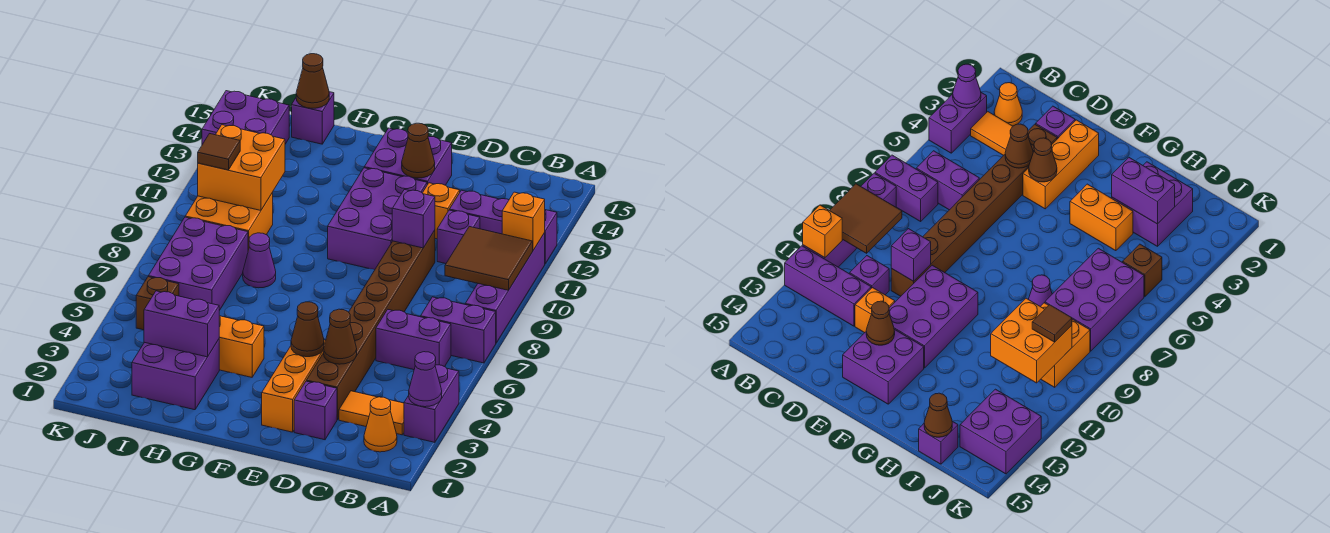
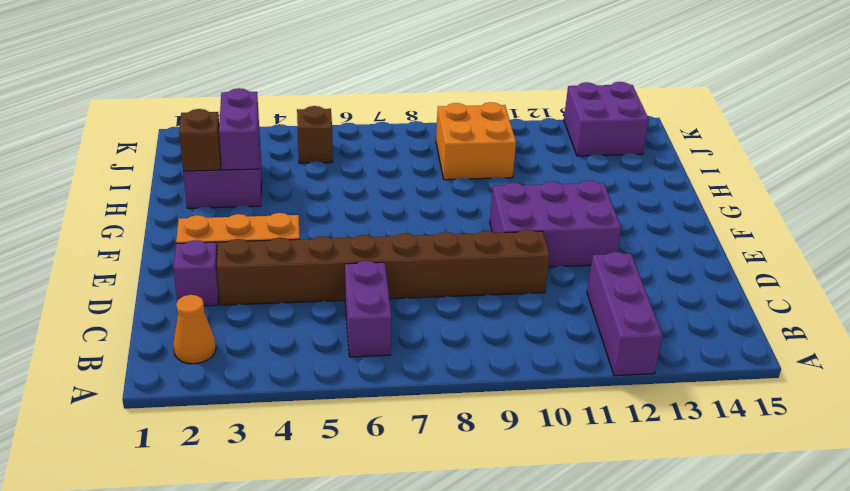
brown brick H2 level 2 -> none
none -> purple brick A3:A4 level 1
none -> purple brick A7:B7 level 1
none -> purple brick A8:A11 level 1
none -> orange tile B3:C3 level 1

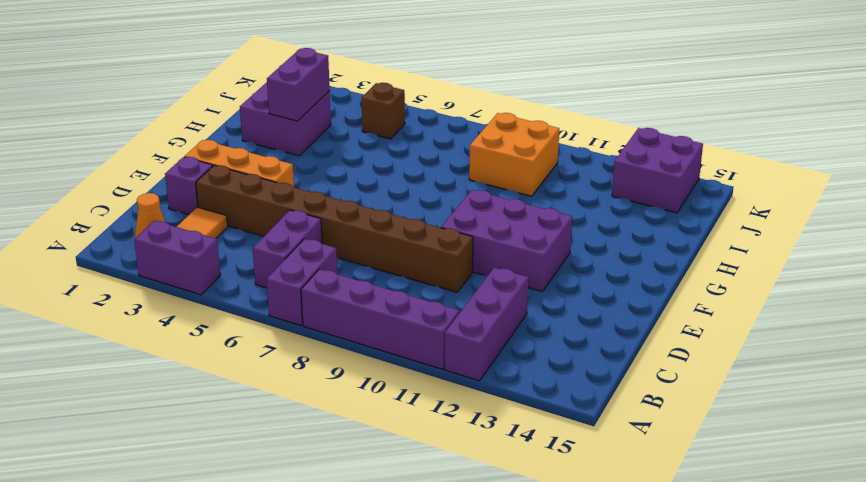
none -> purple brick C11 level 1
none -> orange brick D12 level 1
none -> purple brick E13:F14 level 1
none -> orange brick G4:H4 level 1

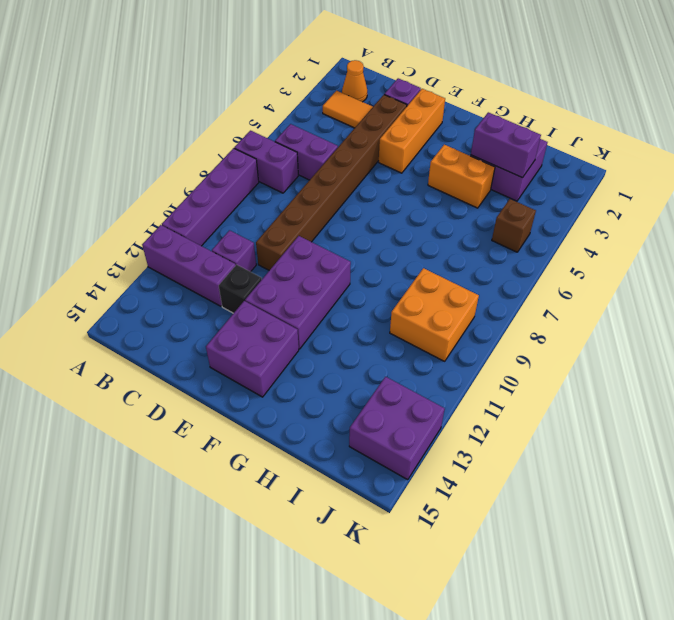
black brick D12 level 1 -> orange brick D12 level 1
none -> purple brick A3:A4 level 1
none -> purple cone H8 level 1
none -> purple brick I6:J8 level 1
none -> purple brick I15 level 1

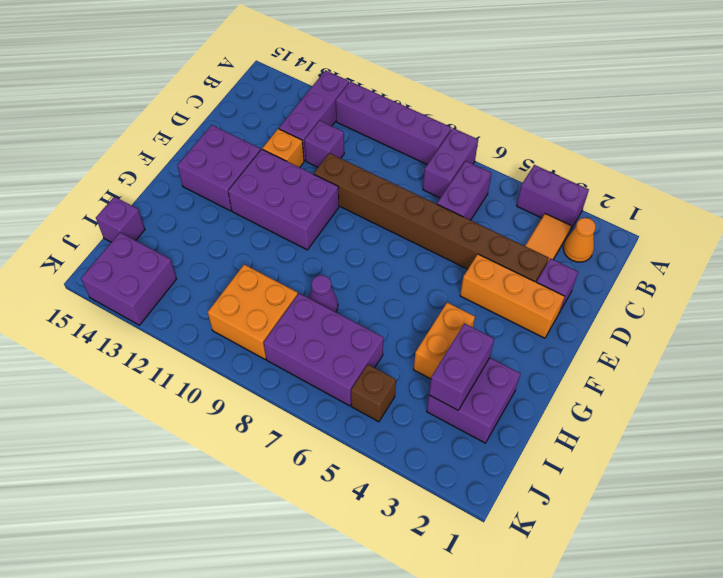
none -> purple cone A3 level 2
none -> brown tile A9:B10 level 2
none -> orange brick A11 level 2
none -> brown cone D4 level 2

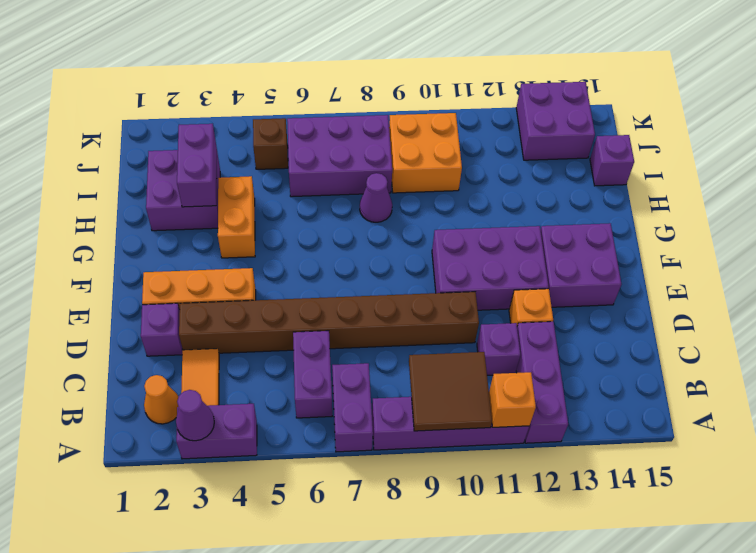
none -> brown cone D4 level 2
none -> purple brick D10 level 2
none -> brown cone E4 level 2
none -> brown cone E13 level 2

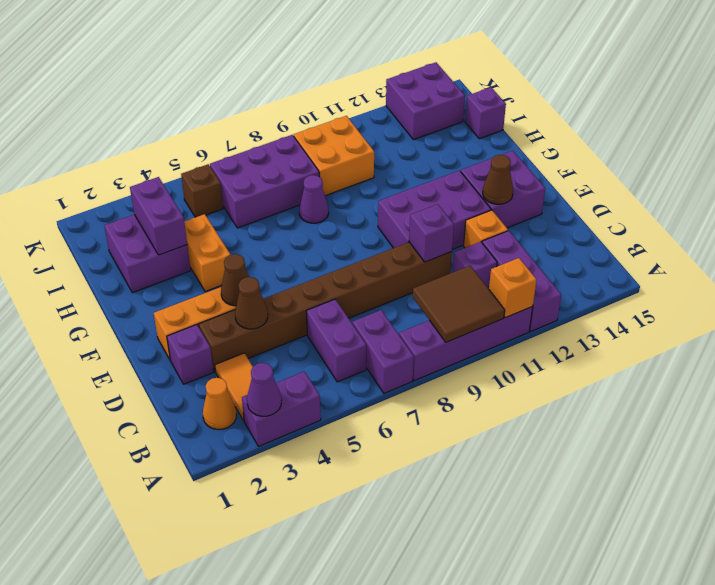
none -> orange brick I10:J11 level 2
none -> brown cone I15 level 2
none -> brown tile J10 level 3

